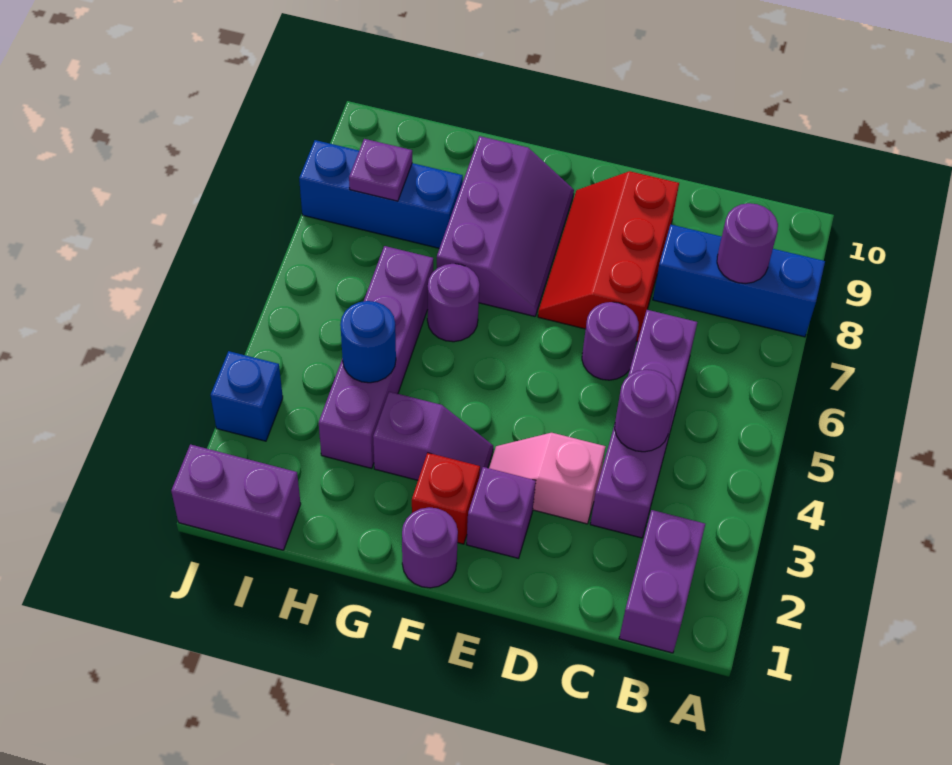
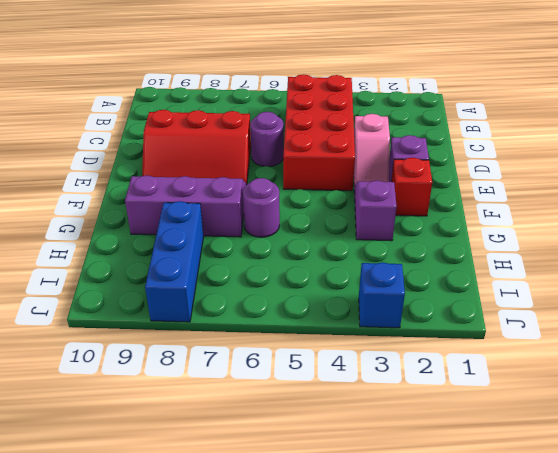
red brick B4:E5 level 1 -> purple brick C3:C6 level 1
none -> blue brick A8:C8 level 1
none -> purple brick B1:B2 level 1
none -> purple round brick F1 level 1

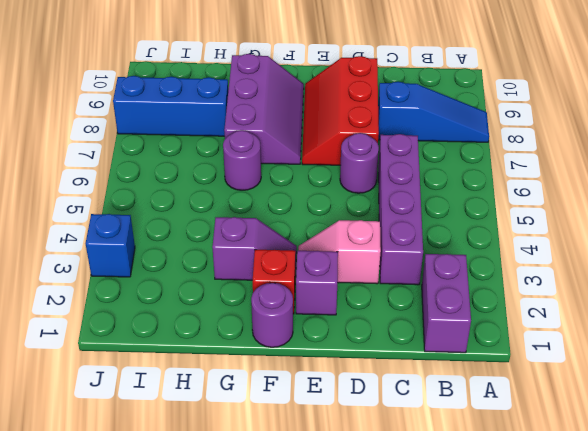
blue slope A8:C8 level 1 top C -> blue brick A8:C8 level 1
none -> purple brick H3:H6 level 1
none -> purple brick I1:J1 level 1
none -> purple round brick B8 level 2

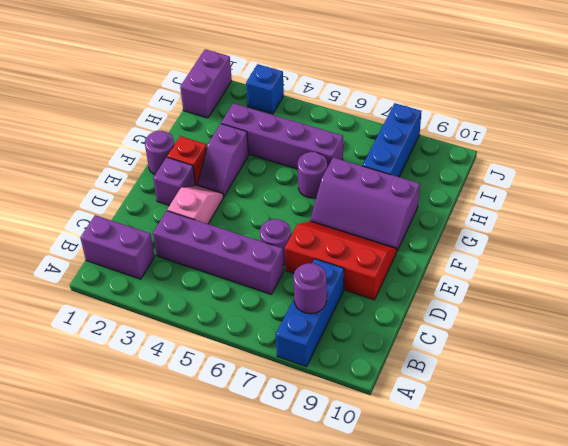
none -> purple round brick C4 level 2
none -> blue round brick H4 level 2
none -> purple plate I8 level 2

